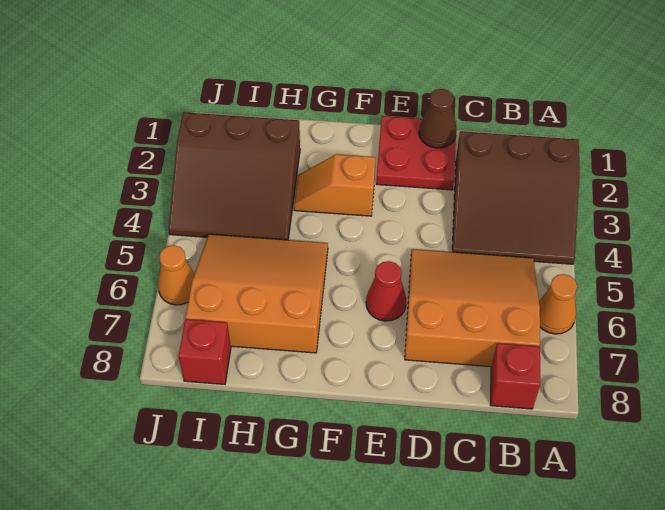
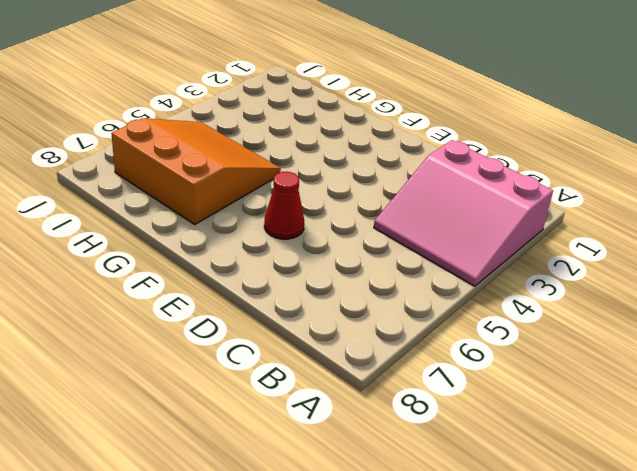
pink slope A2:C4 level 1 top 2 -> brown slope A2:C4 level 1 top 2
none -> orange cone A6 level 1
none -> orange slope B5:D7 level 1 top 7
none -> red brick B8 level 1

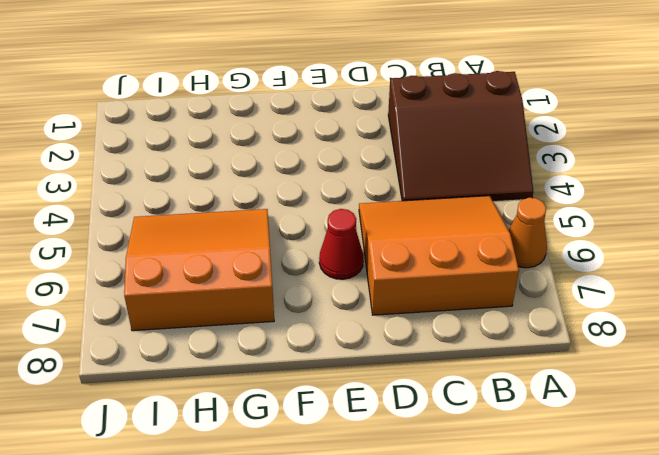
none -> red brick B8 level 1
none -> red plate D1:E2 level 1
none -> orange slope F3:G3 level 1 top F

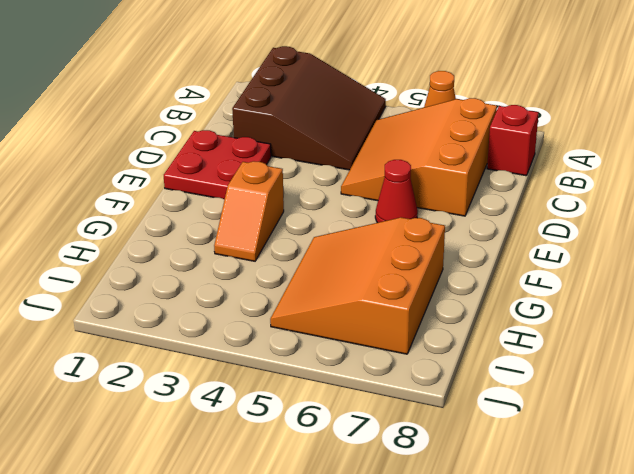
none -> brown slope H2:J4 level 1 top 2
none -> red brick I8 level 1
none -> orange cone J6 level 1

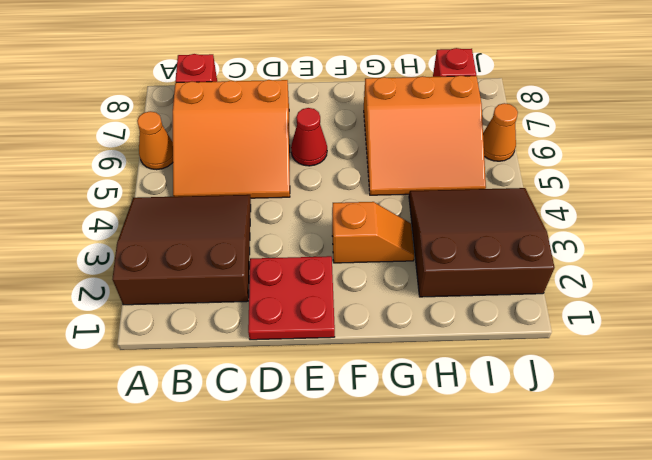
none -> brown cone D1 level 2

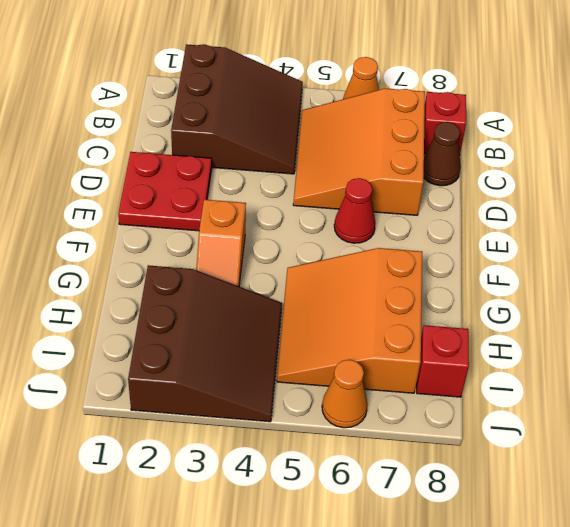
brown cone C8 level 1 -> brown cone D1 level 2

